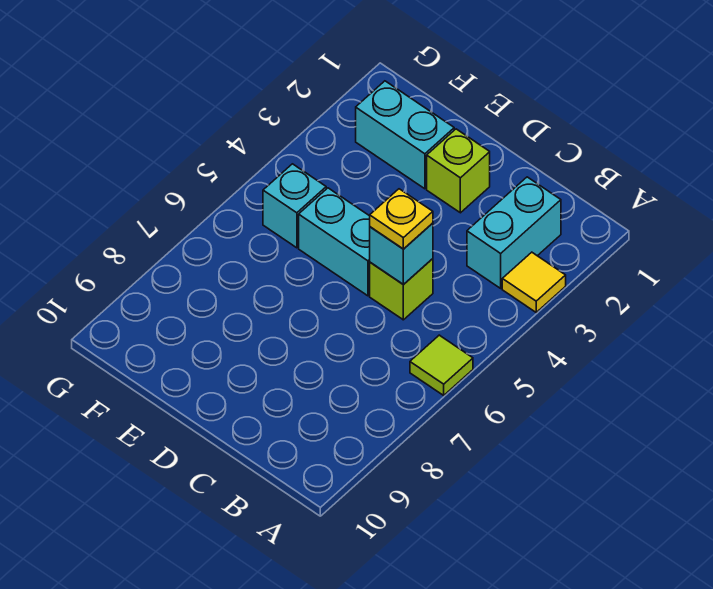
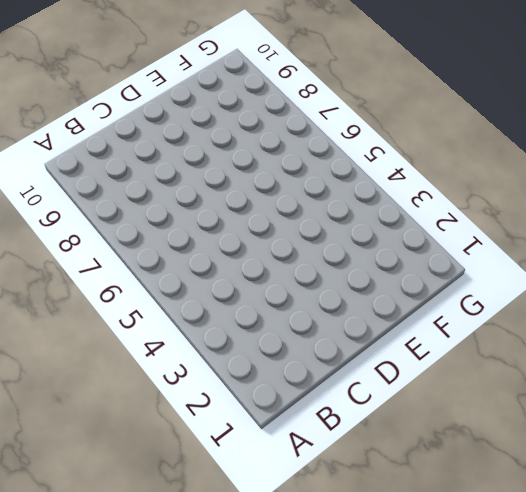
none -> yellow tile A3 level 1
none -> lime tile A6 level 1

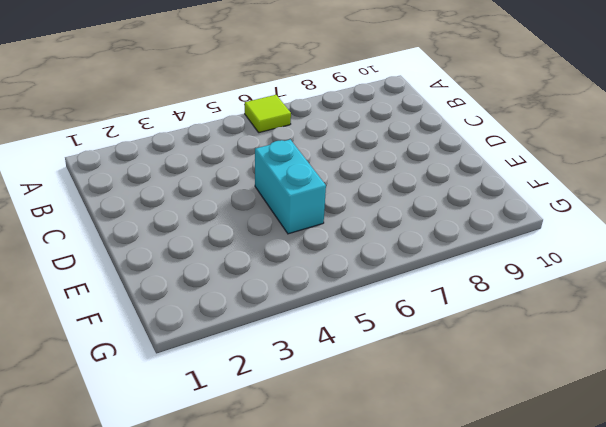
none -> yellow tile A3 level 1
none -> cyan brick B2:B3 level 1

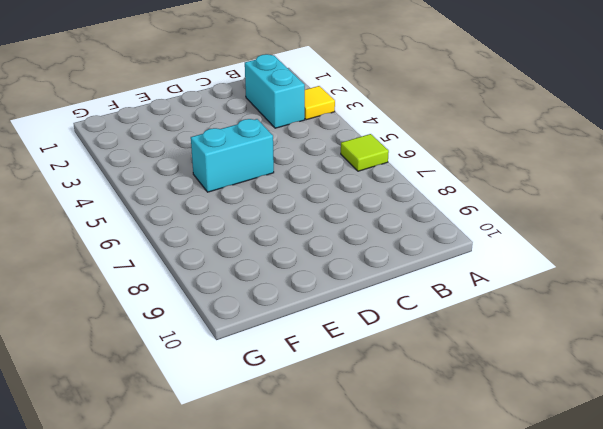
none -> lime brick C5 level 1
none -> lime brick D2 level 1

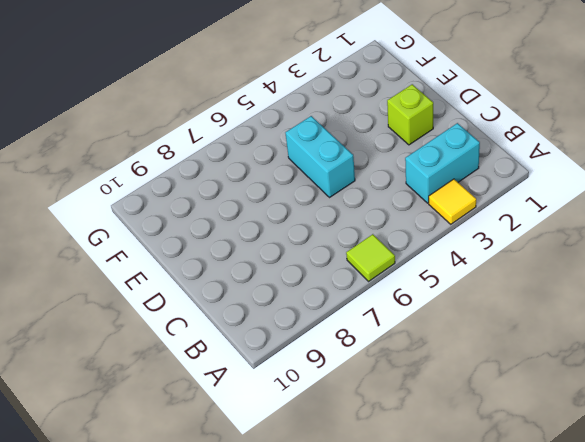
none -> lime brick C5 level 1
none -> cyan brick E2:F2 level 1

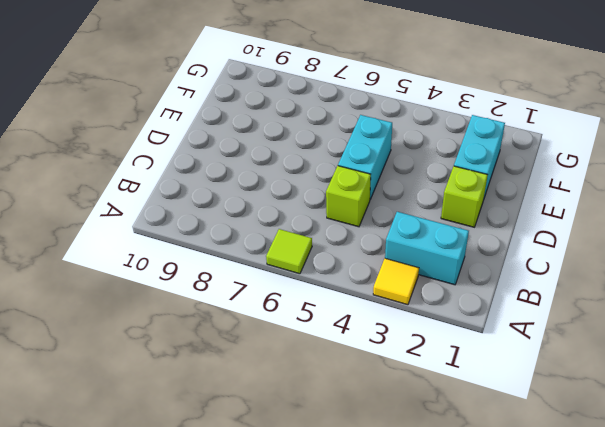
none -> cyan brick F5 level 1
none -> cyan brick C5 level 2

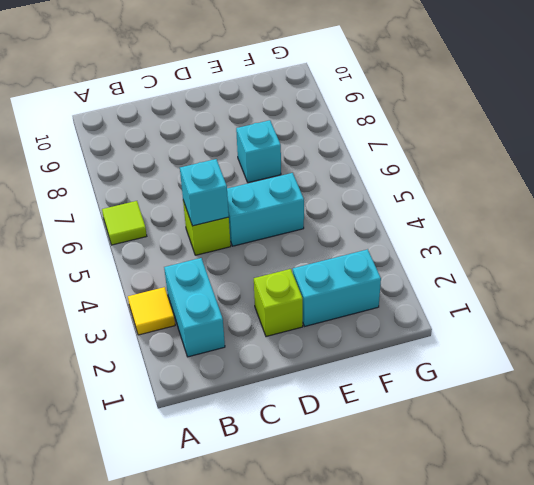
cyan brick E7 level 1 -> cyan brick F5 level 1
none -> yellow plate C5 level 3

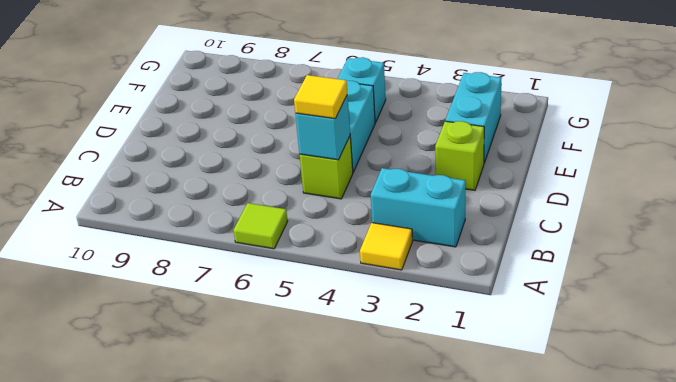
yellow tile C5 level 3 -> yellow plate C5 level 3

